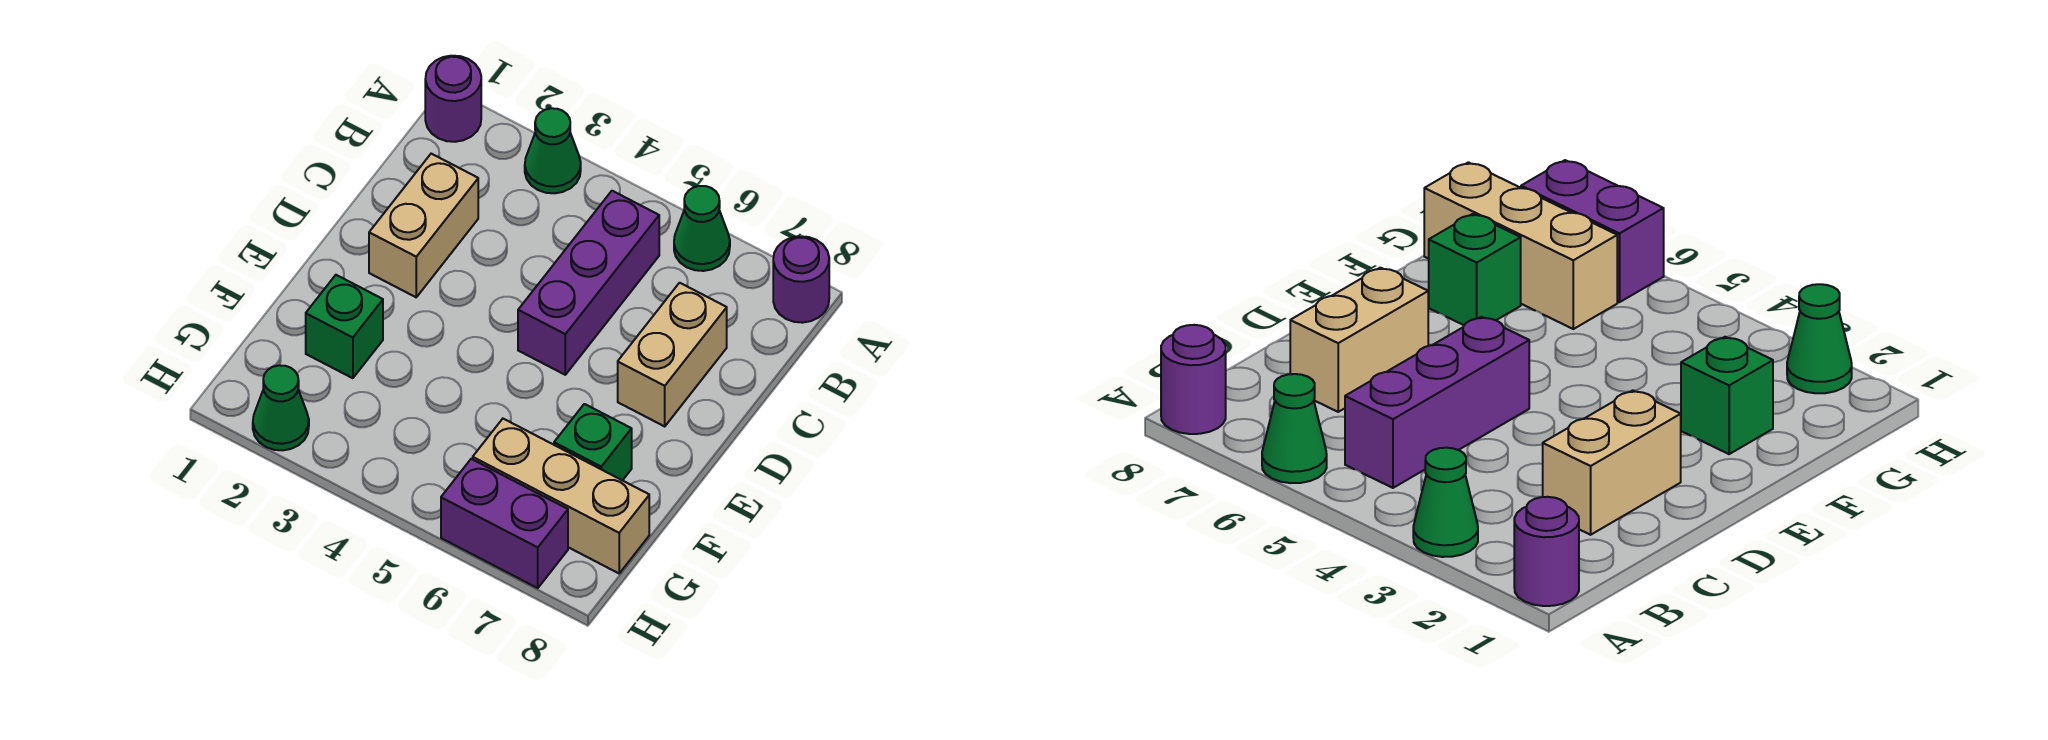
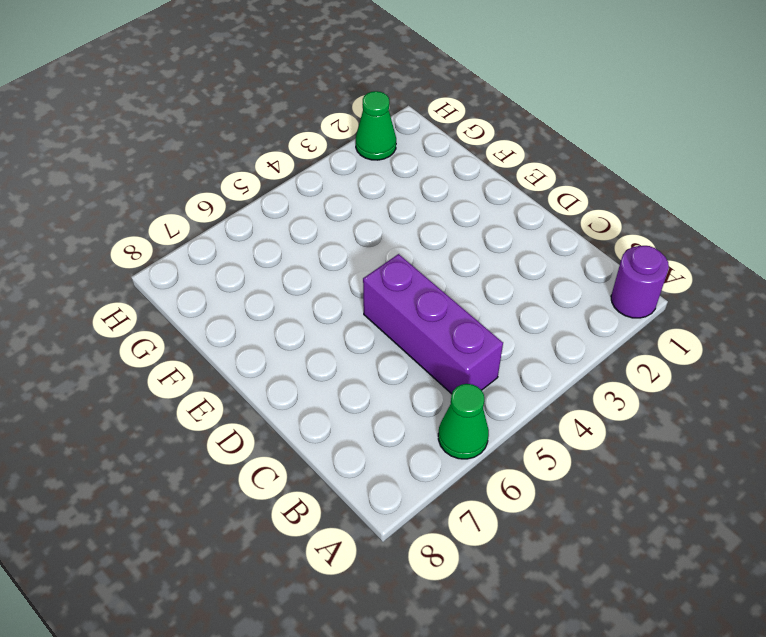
none -> green cone A3 level 1
none -> purple round brick A8 level 1
none -> tan brick C2:D2 level 1

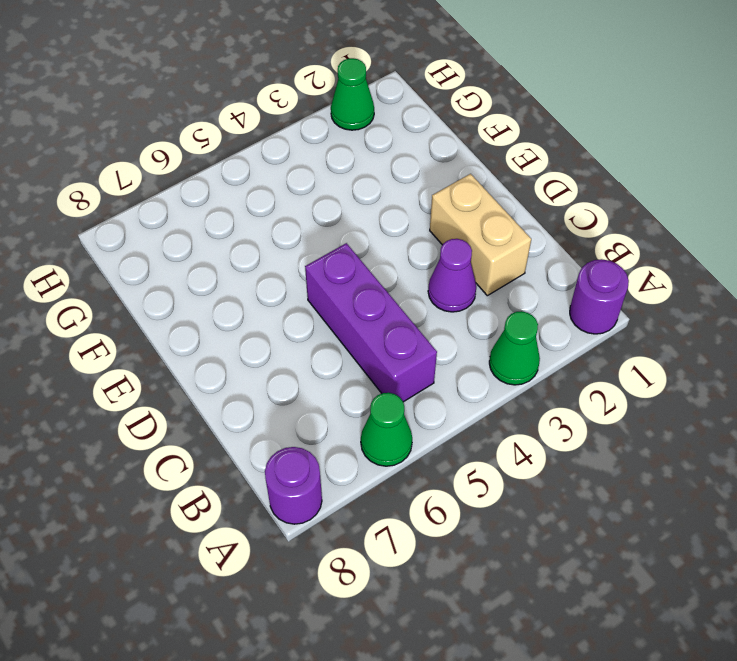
purple cone C3 level 1 -> none
none -> tan brick C7:D7 level 1
none -> green brick F2 level 1
none -> green brick F7 level 1

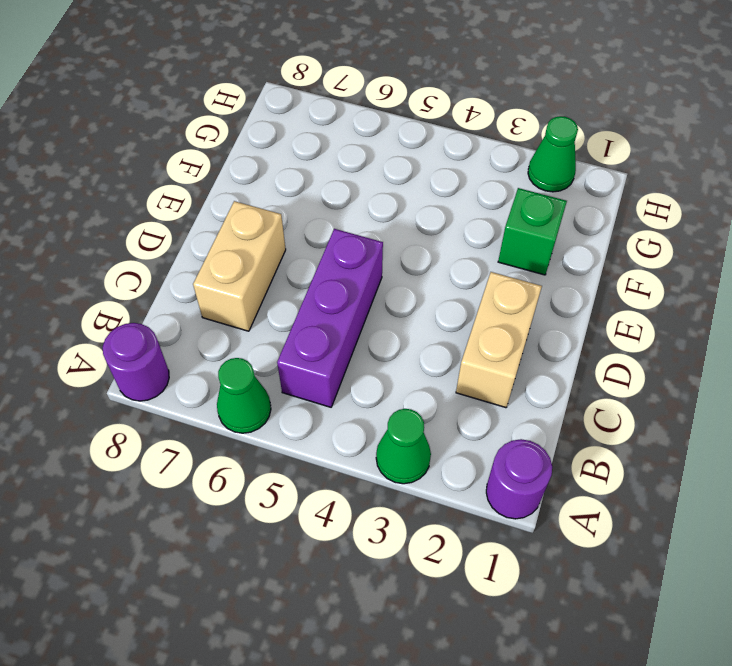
none -> green brick F7 level 1
none -> tan brick G6:G8 level 1
none -> purple brick H6:H7 level 1

